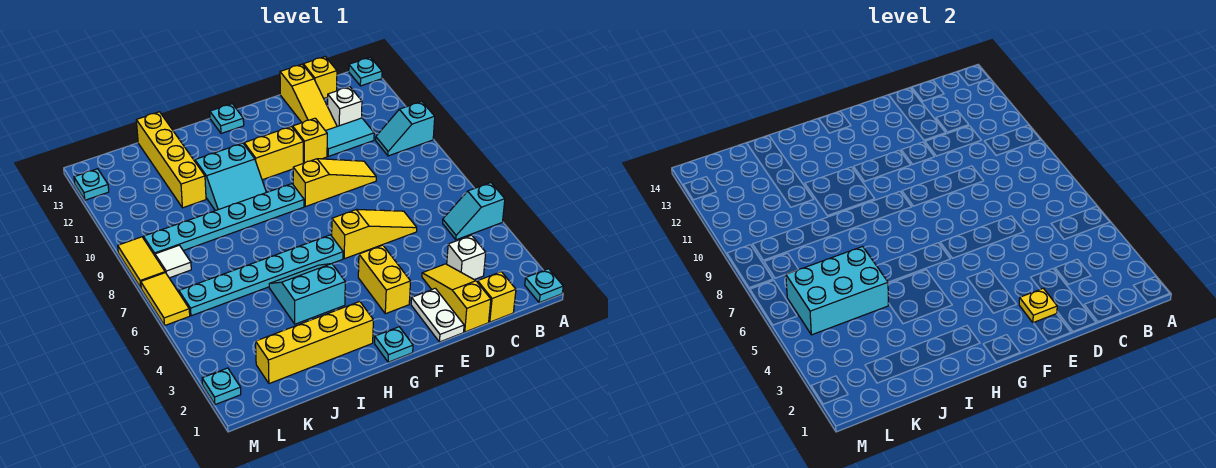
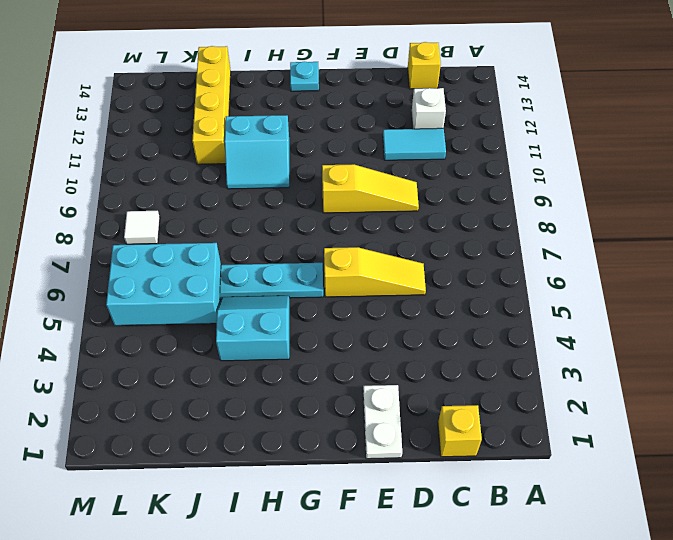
none -> cyan plate A1 level 1
none -> cyan slope A5:B5 level 1 top A
none -> cyan slope A10:B10 level 1 top A
none -> cyan plate A14 level 1

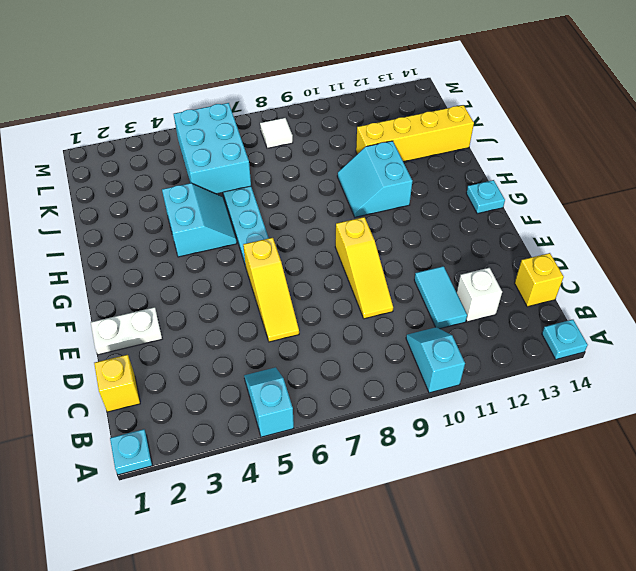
none -> white brick C3 level 1
none -> yellow slope D1:D3 level 1 top 1
none -> yellow slope D12:D14 level 1 top 14
none -> yellow brick E11 level 1

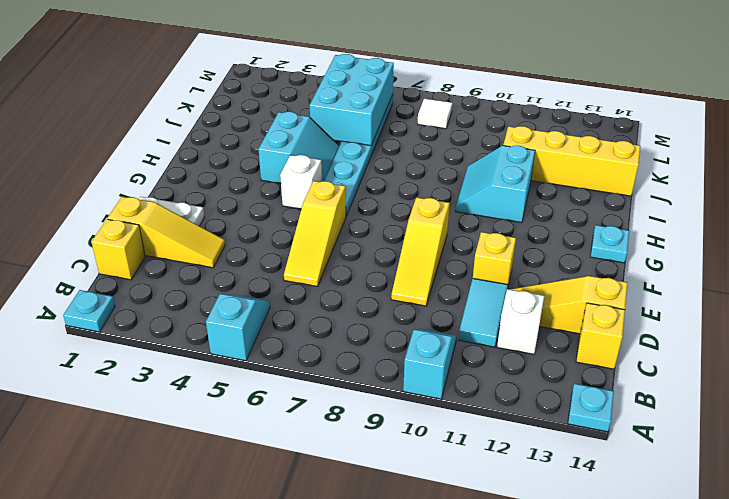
white brick G5 level 1 -> white brick C3 level 1
none -> yellow brick F3:F4 level 1
none -> yellow brick F11:G11 level 1
none -> cyan plate G1 level 1
none -> cyan plate G9:L9 level 1

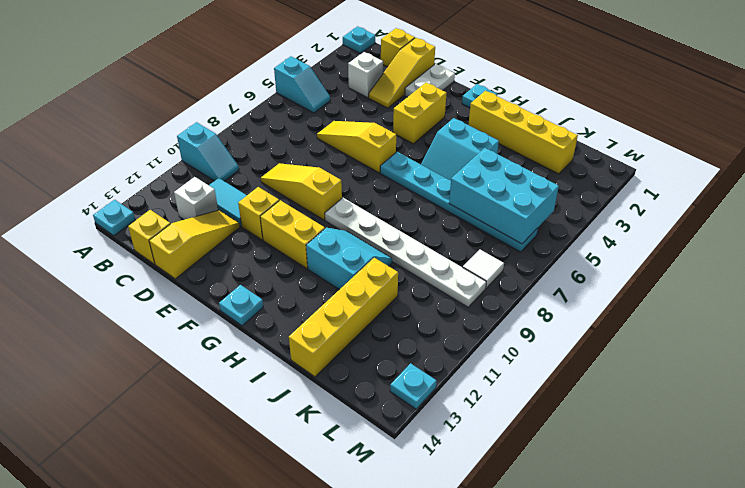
white plate G9:L9 level 1 -> cyan plate G9:L9 level 1
none -> cyan plate M2 level 1
none -> yellow tile M6:M7 level 1
none -> yellow tile M8:M9 level 1
none -> yellow plate E2 level 2

